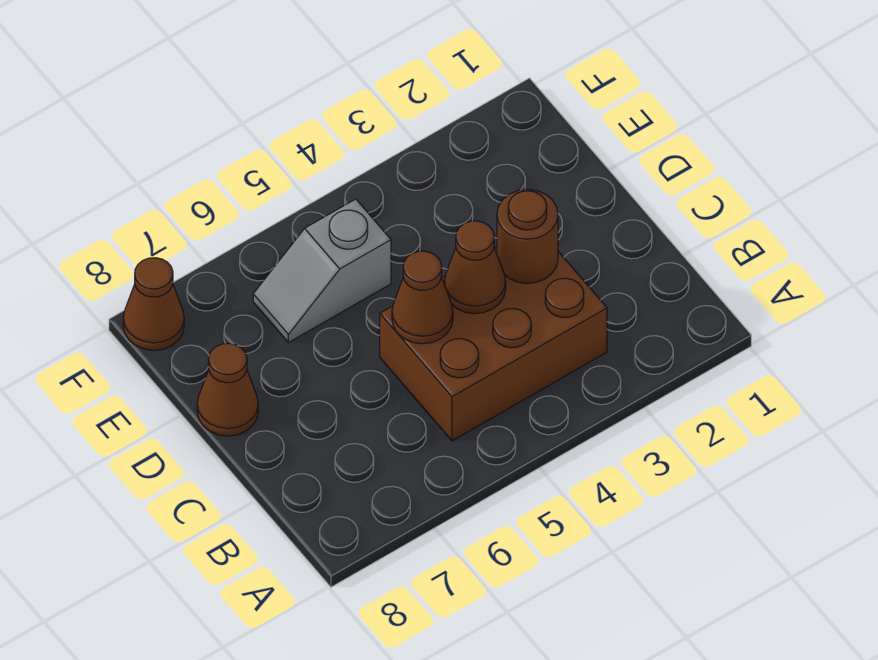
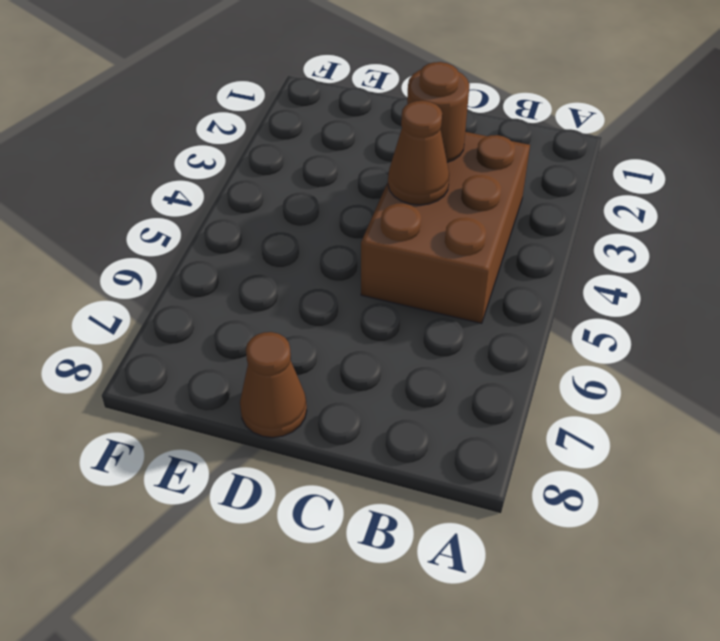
none -> grey slope E5:E6 level 1 top 5
none -> brown cone F8 level 1

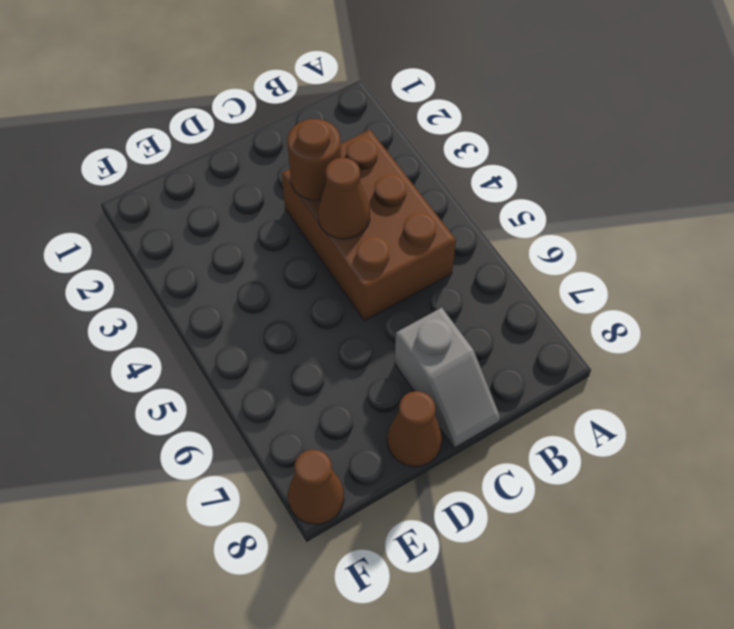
grey slope C7:C8 level 1 top 7 -> grey slope E5:E6 level 1 top 5
none -> brown cone C5 level 2

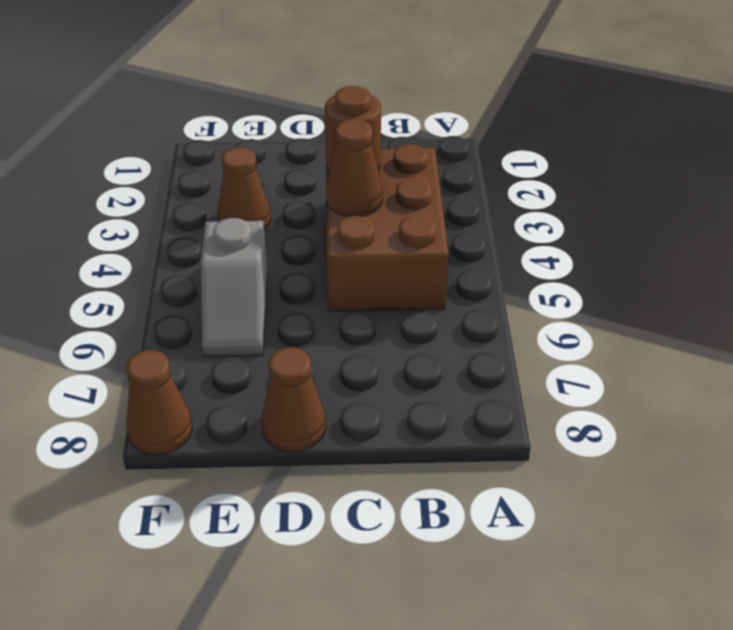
brown cone E3 level 1 -> brown cone C5 level 2

